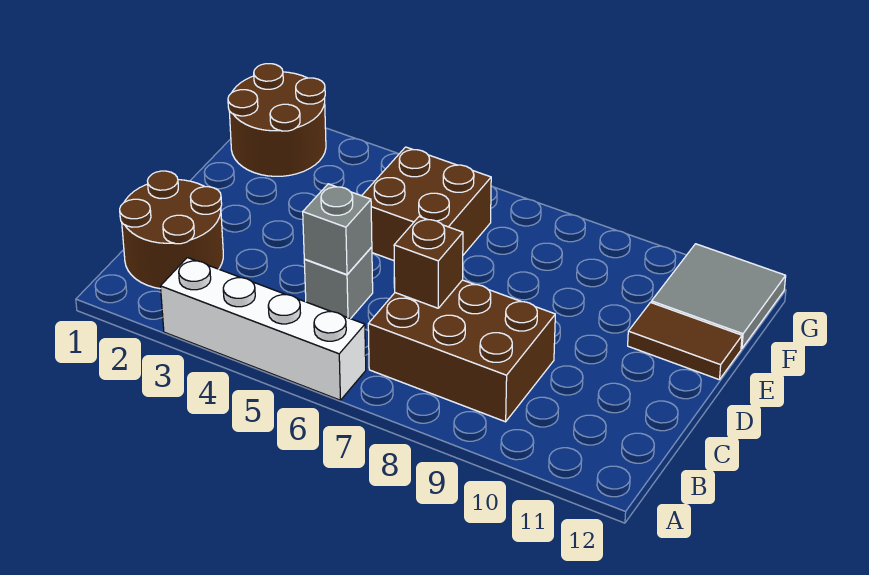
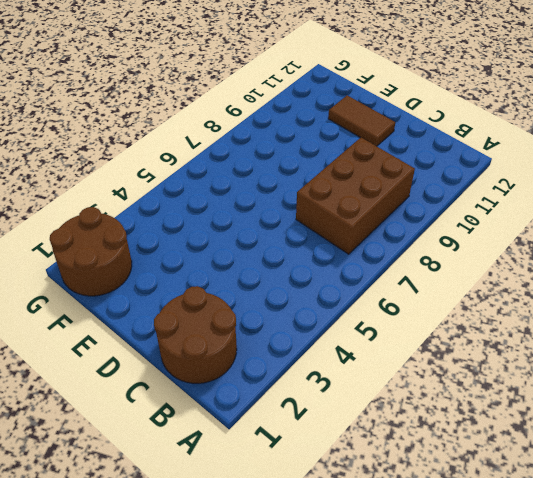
brown tile D11:E11 level 1 -> brown tile E11:E12 level 1
none -> white brick A3:A6 level 1
none -> grey brick C5 level 1

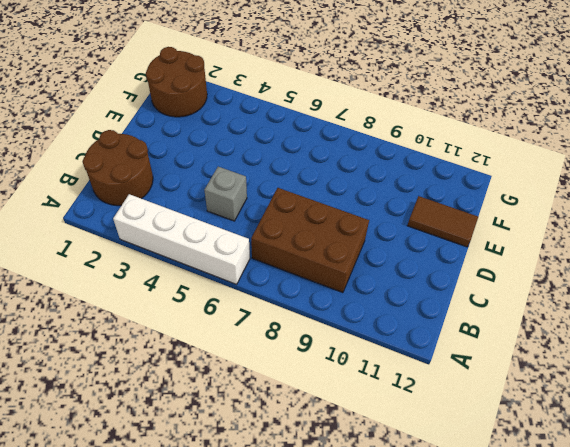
none -> brown brick E5:F6 level 1
none -> grey tile F11:G12 level 1

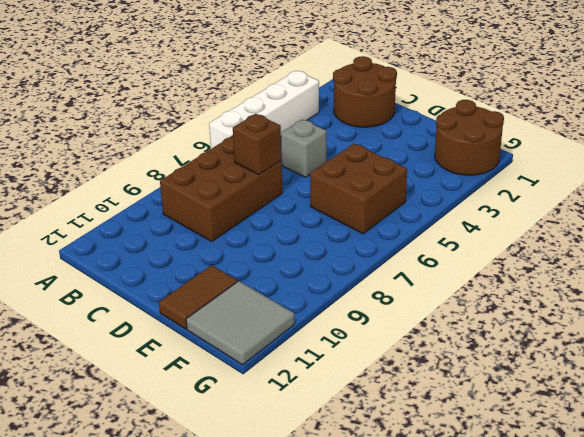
none -> grey brick C5 level 2

